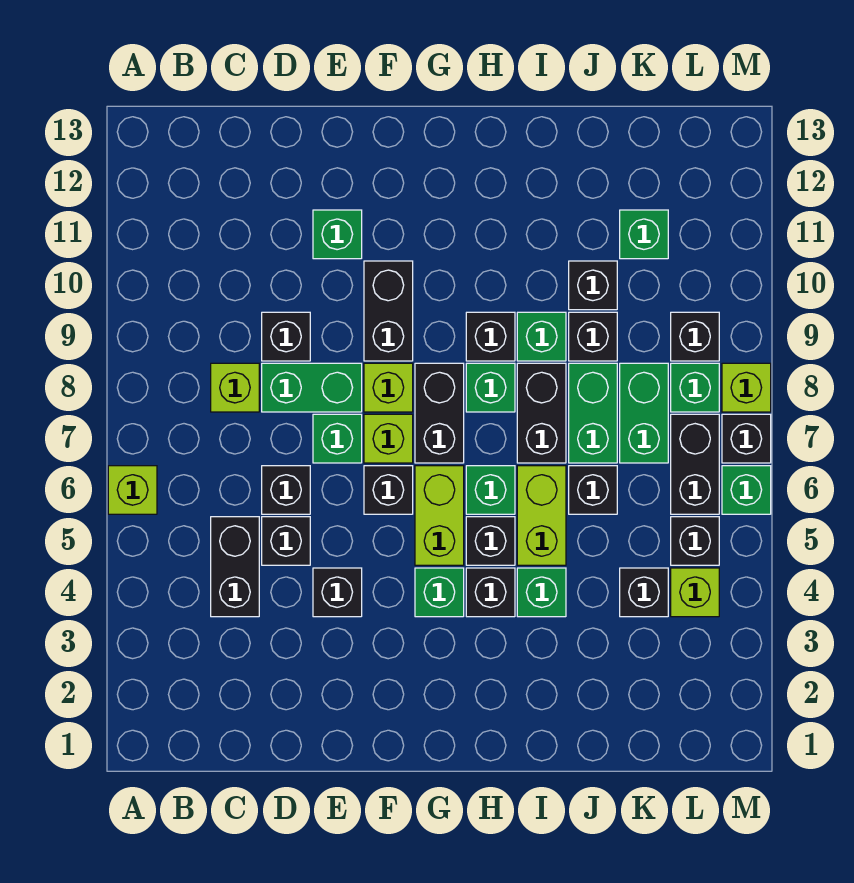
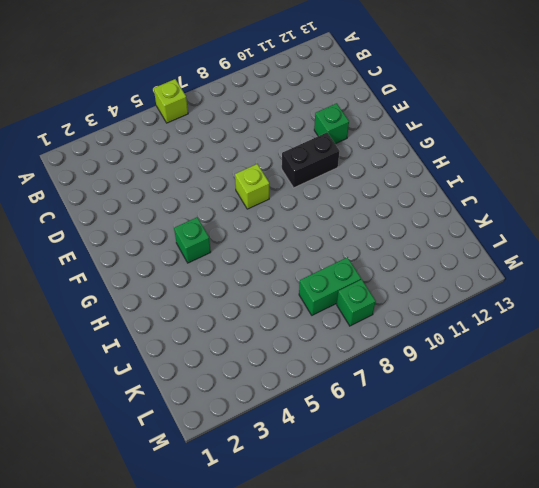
none -> black brick C4:C5 level 1
none -> lime brick C8 level 1
none -> black brick D5 level 1
none -> black brick D6 level 1

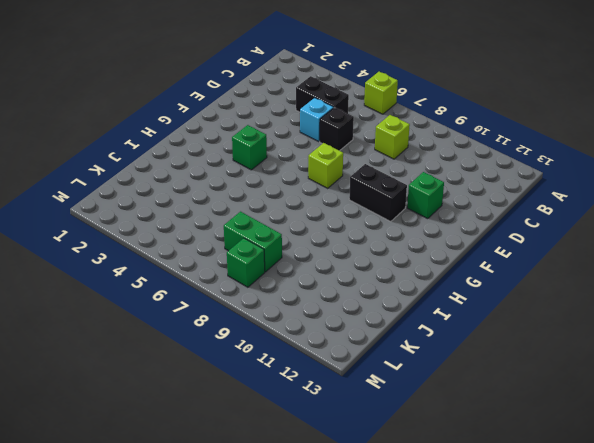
cyan brick D5 level 1 -> black brick D5 level 1
none -> green brick D8:E8 level 1
none -> black brick D9 level 1
none -> black brick E4 level 1
none -> green brick E7 level 1

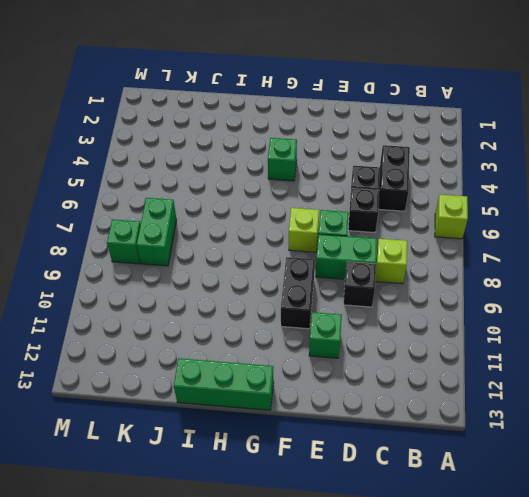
green brick G13:I13 level 1 -> none
none -> black brick E4 level 1
none -> black brick F6 level 1
none -> lime brick F8 level 1
none -> lime brick G5:G6 level 1

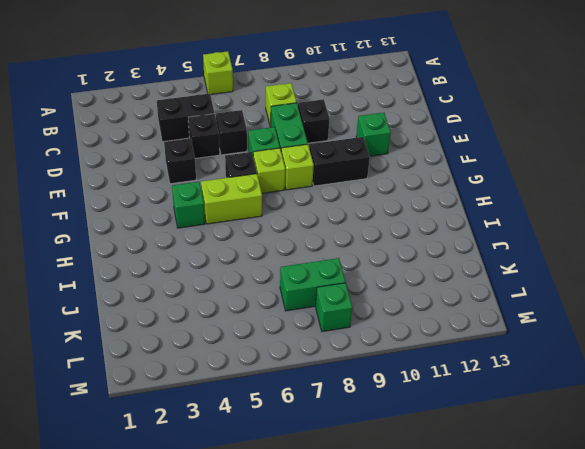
none -> black brick G7:G8 level 1
none -> black brick H4 level 1
none -> black brick H5 level 1
none -> green brick H6 level 1

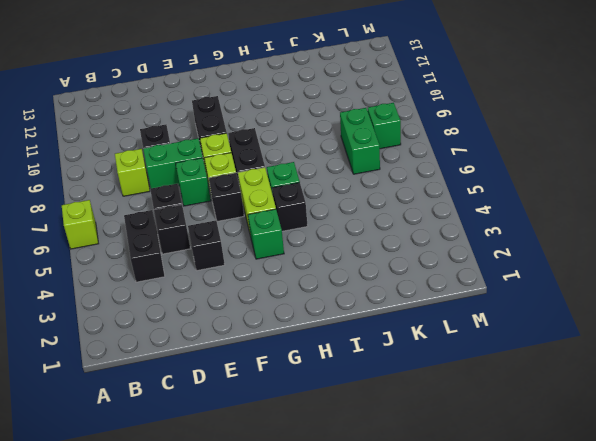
none -> green brick E11 level 1
none -> black brick H4 level 1
none -> green brick H8 level 1
none -> black brick H9 level 1

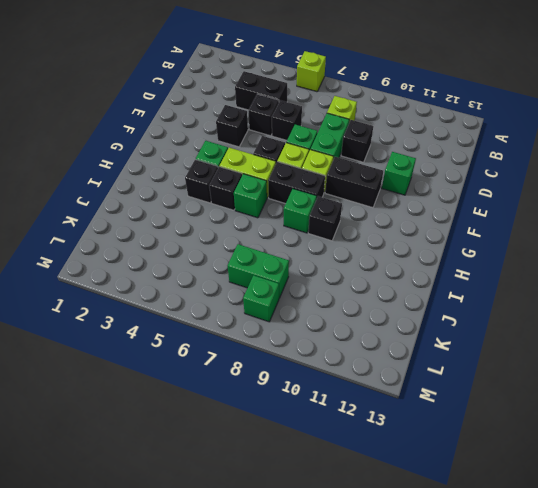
none -> green brick I4 level 1
none -> lime brick I5:I6 level 1
none -> black brick I7:I8 level 1
none -> green brick I9 level 1

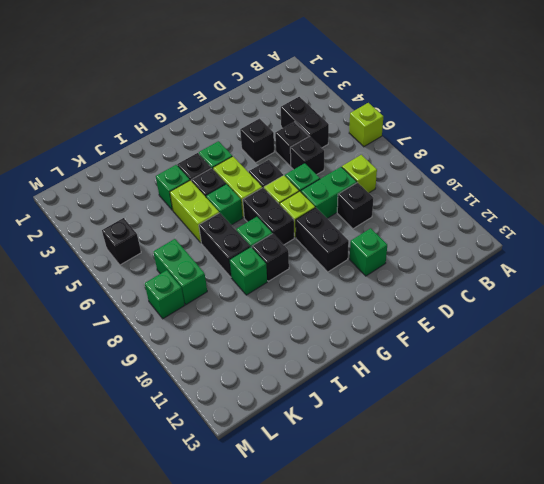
none -> black brick J6 level 1
none -> green brick J7:J8 level 1
none -> black brick J9 level 1
none -> black brick J10 level 1

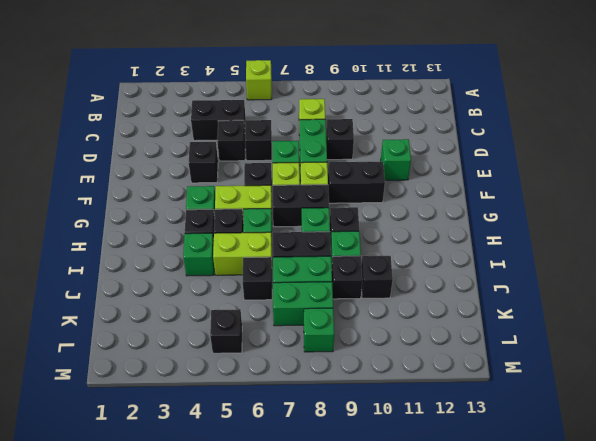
none -> black brick K4 level 1
none -> green brick K11 level 1
none -> lime brick L4 level 1
none -> black brick L6:L7 level 1

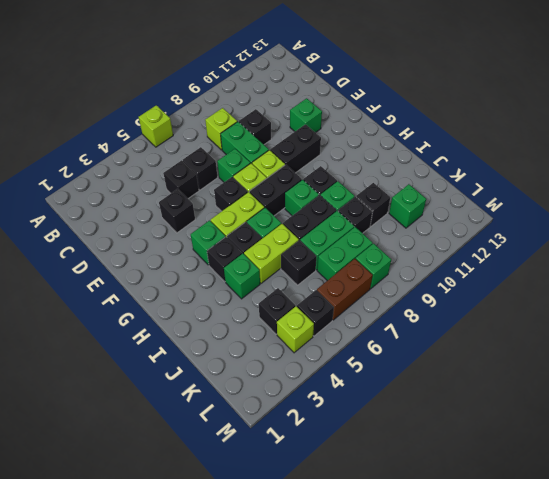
brown brick L6:L7 level 1 -> black brick L6:L7 level 1
none -> black brick C4:C5 level 1
none -> black brick L9 level 1
none -> green brick M6 level 1
none -> black brick M7 level 1

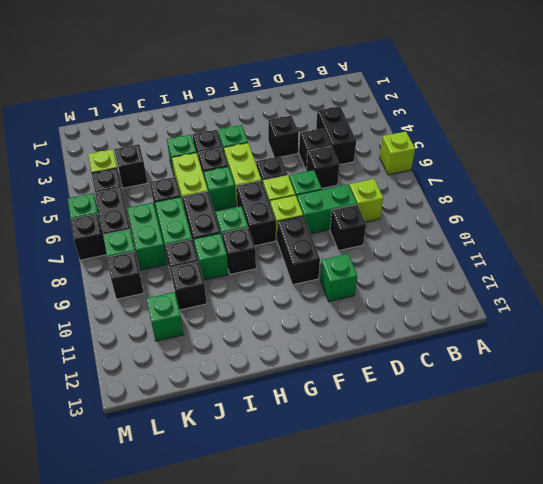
none -> lime brick M8 level 1

